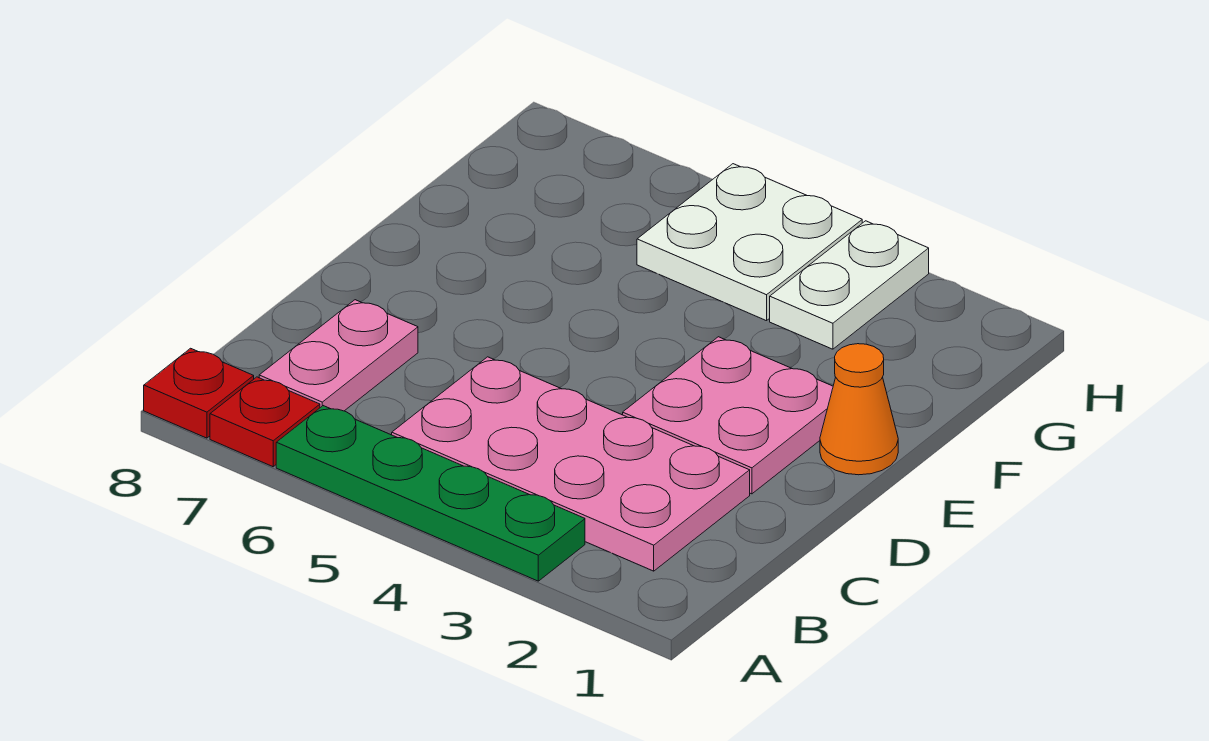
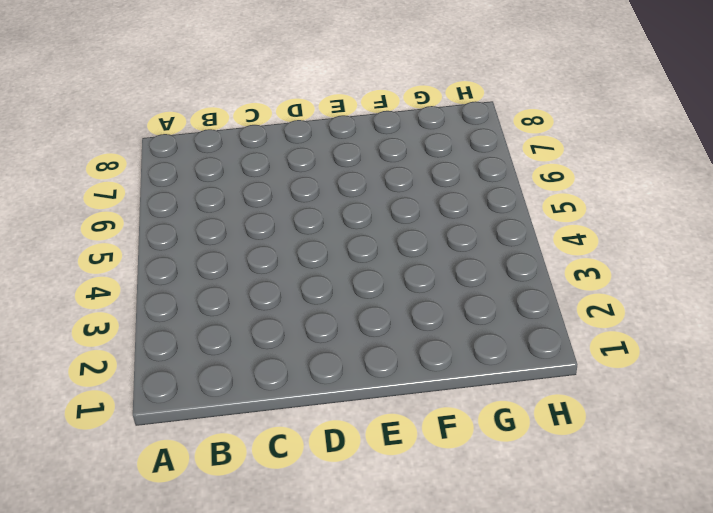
none -> green plate A3:A6 level 1
none -> red plate A7 level 1

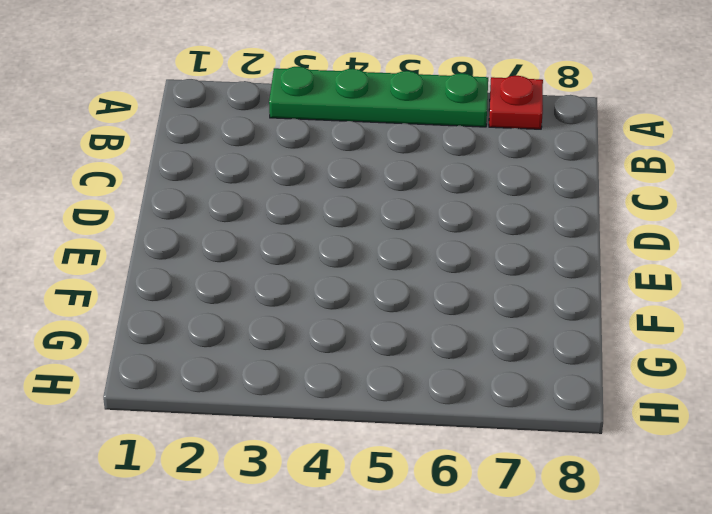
none -> red plate A8 level 1
none -> pink plate B2:C5 level 1

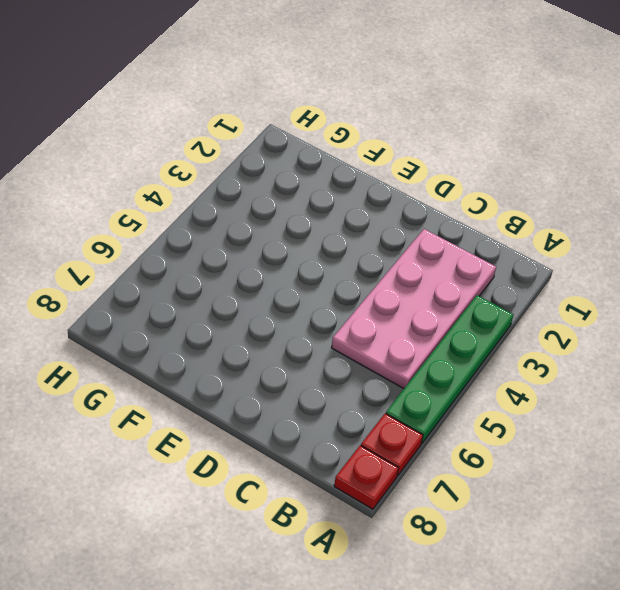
none -> pink plate B7:C7 level 1
none -> pink plate D2:E3 level 1

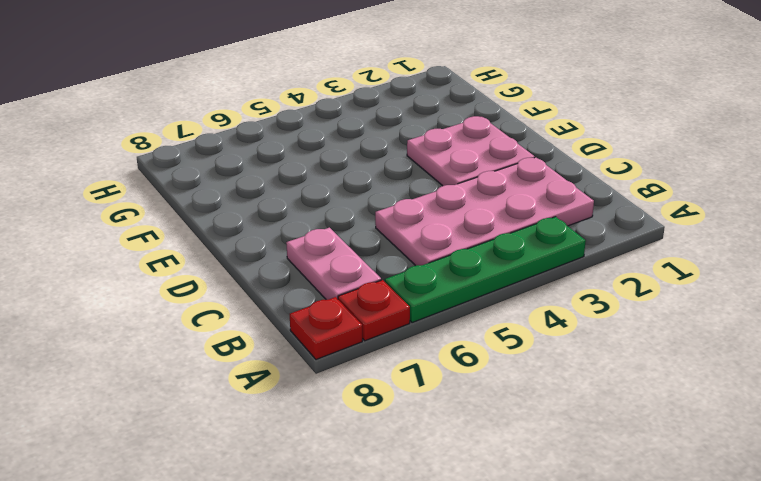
none -> orange cone E1 level 1
none -> white plate G3:H3 level 1

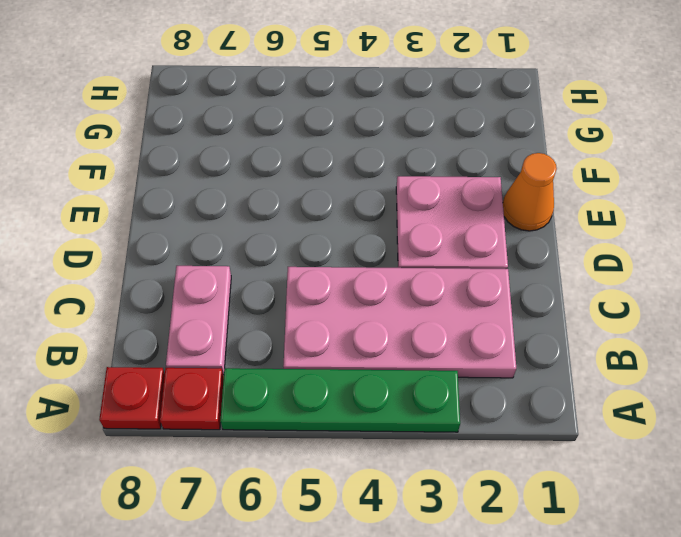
none -> white plate G3:H3 level 1
none -> white plate G4:H5 level 1

